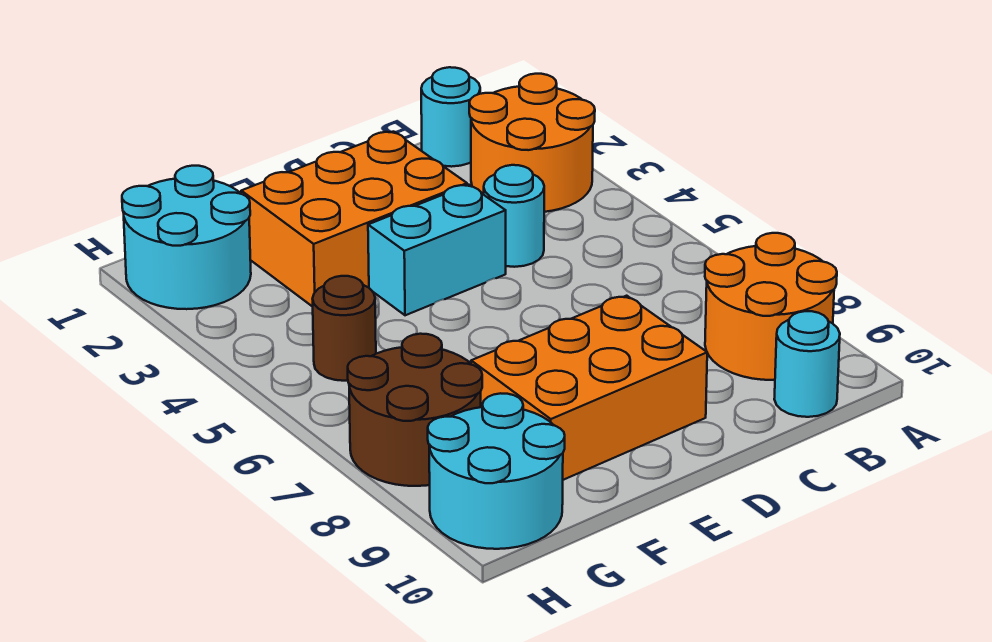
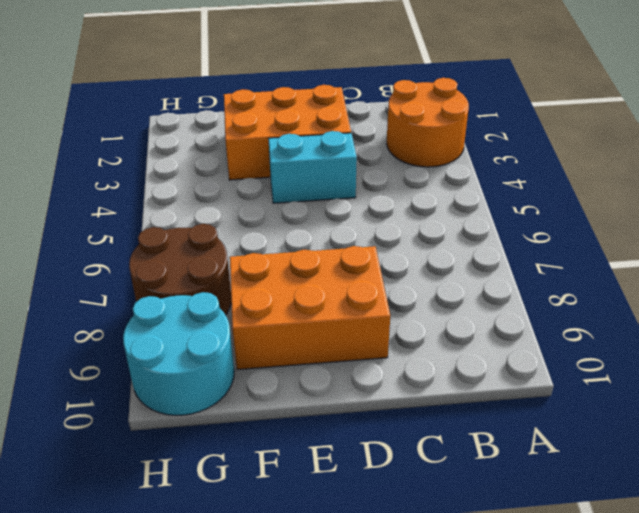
none -> orange round brick A8:B9 level 1
none -> cyan round brick B1 level 1
none -> cyan round brick B10 level 1

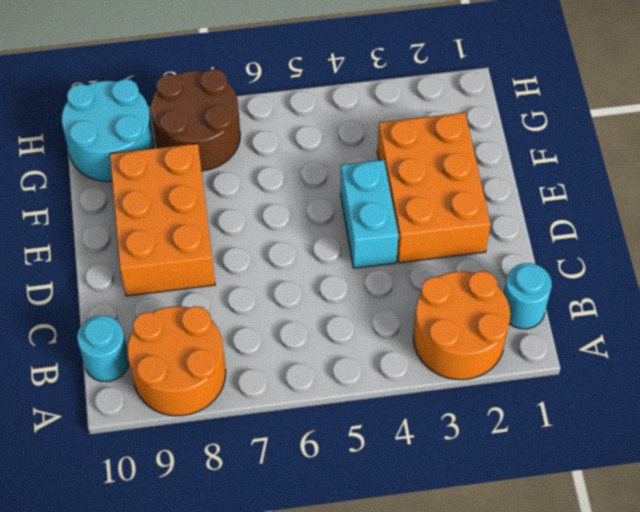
none -> cyan round brick C4 level 1
none -> cyan round brick G1:H2 level 1
none -> brown round brick G5 level 1

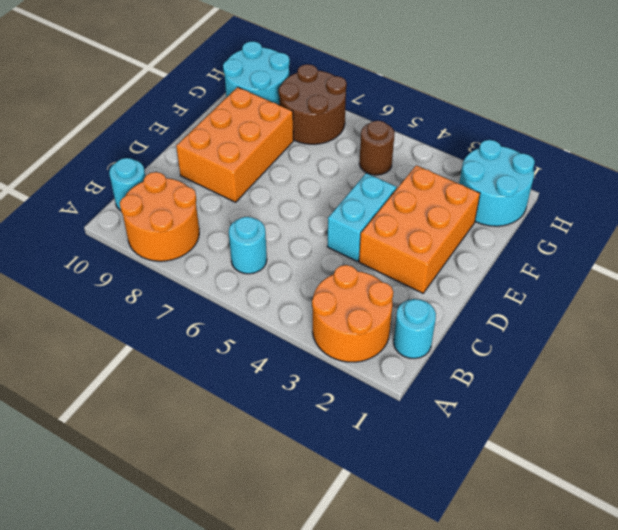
cyan round brick B6 level 1 -> cyan round brick C4 level 1

